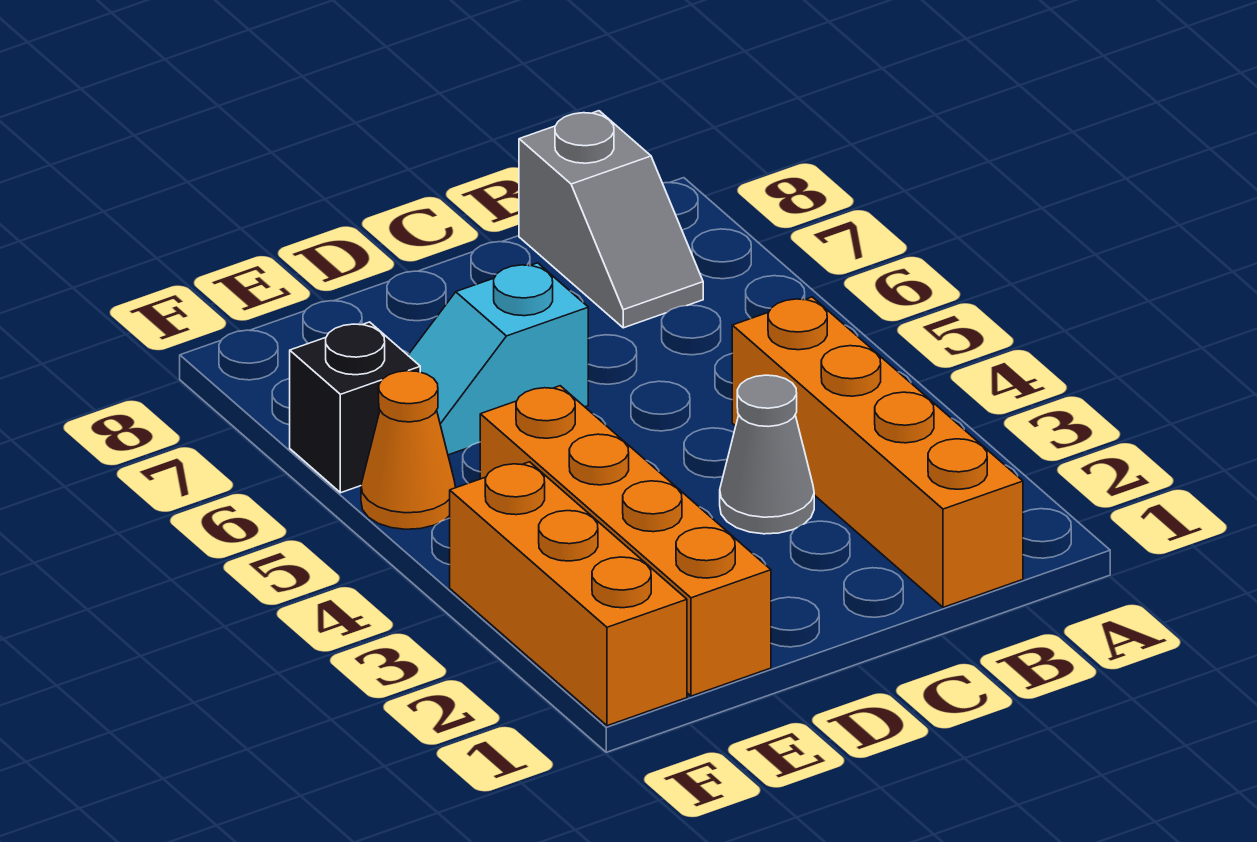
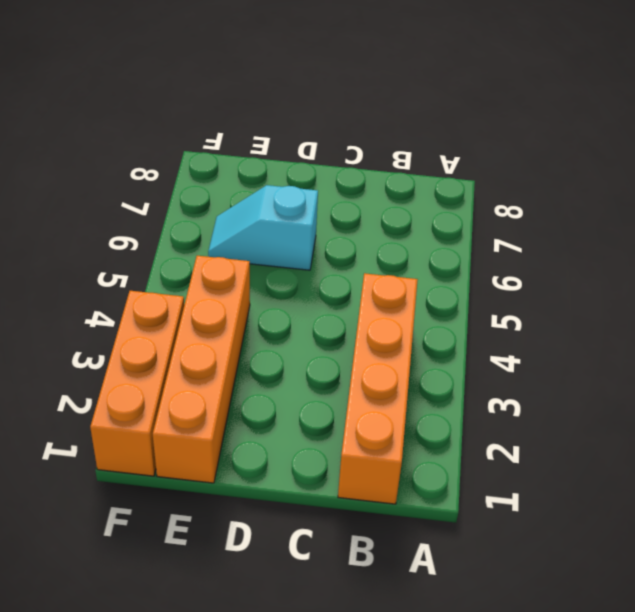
none -> grey slope B7:B8 level 1 top 8
none -> grey cone C3 level 1

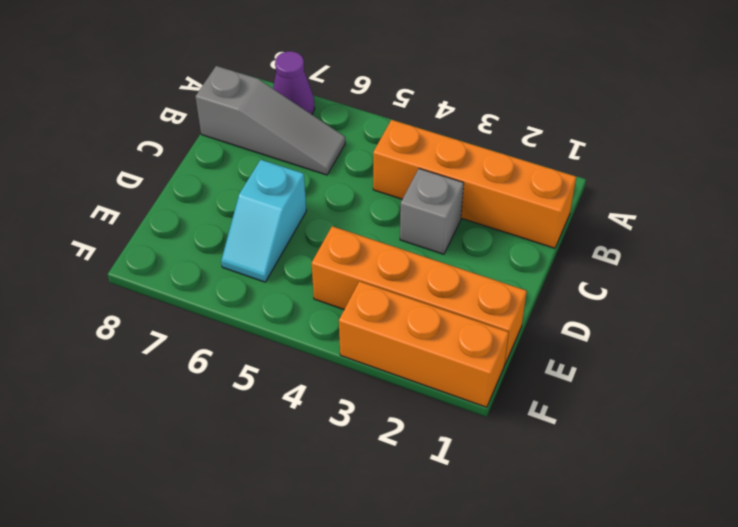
purple cone A7 level 1 -> none
grey slope B6:B8 level 1 top 8 -> grey slope B7:B8 level 1 top 8
grey brick C3 level 1 -> grey cone C3 level 1
none -> orange cone F5 level 1
none -> black brick F6 level 1

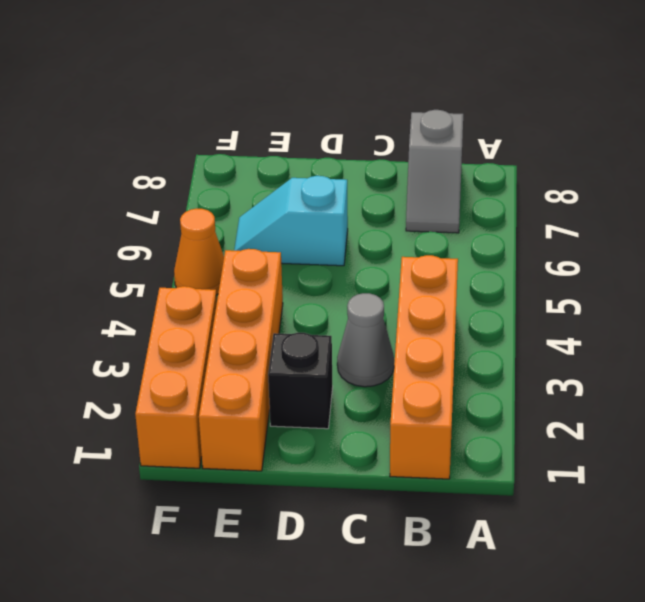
black brick D2 level 1 -> black brick F6 level 1

